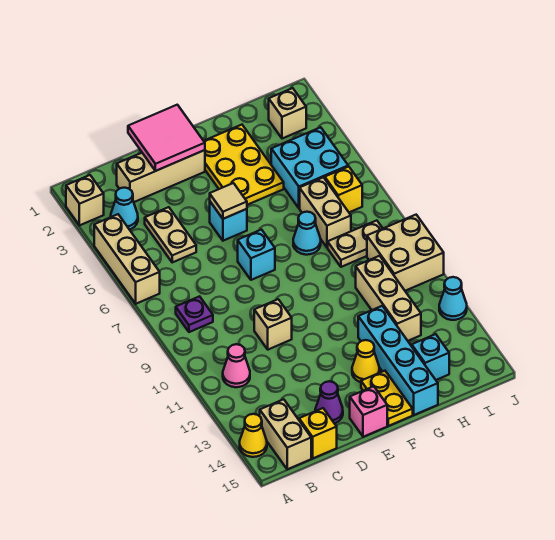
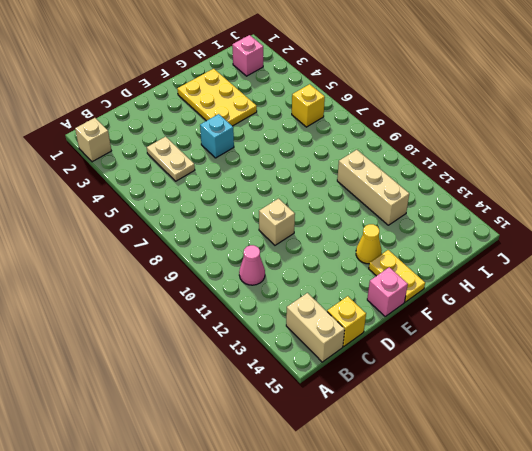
pink brick I2 level 1 -> tan brick I2 level 1
none -> tan brick A4:A6 level 1
none -> yellow cone A14 level 1
none -> cyan cone B3 level 1
none -> purple plate B8 level 1

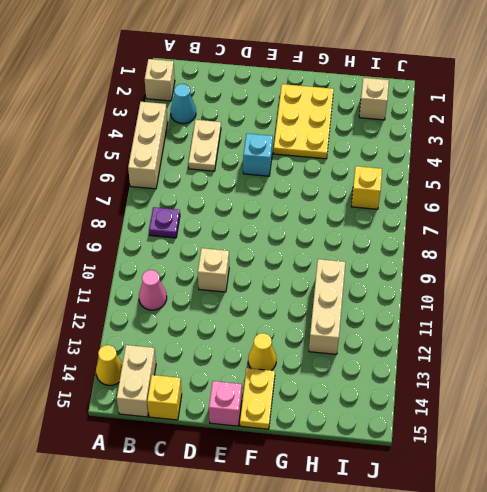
none -> tan brick C2:E2 level 1
none -> purple cone D14 level 1
none -> cyan brick E7 level 1
none -> cyan cone G7 level 1

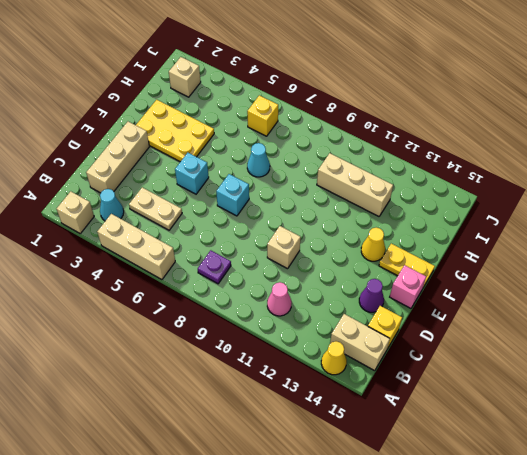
none -> cyan brick G12:G15 level 1
none -> cyan brick H4:I5 level 1
none -> tan brick H6:H7 level 1
none -> tan plate H8:I8 level 1

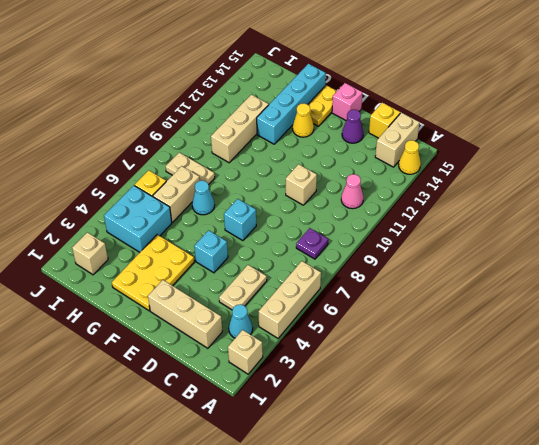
none -> cyan brick H14 level 1
none -> tan brick I9:J10 level 1
none -> cyan cone J12 level 1
none -> pink tile D1:E2 level 2

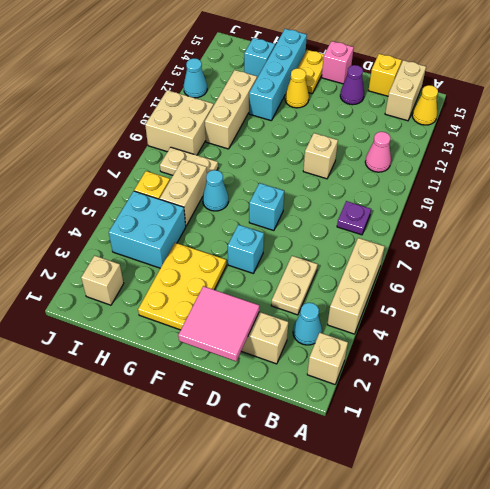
none -> tan tile E5 level 2

